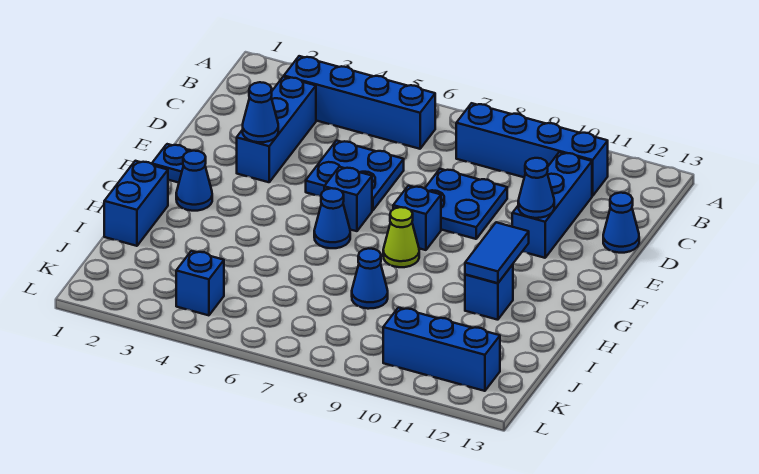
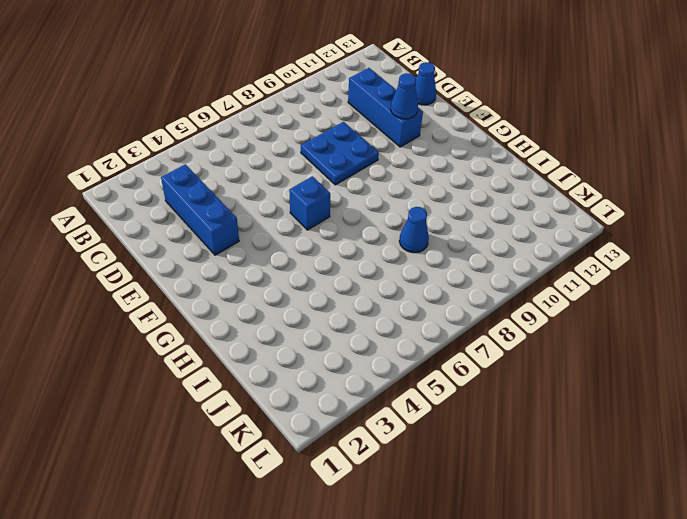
none -> blue brick B3:B6 level 1
none -> blue brick B8:B11 level 1
none -> blue plate D5:E6 level 1

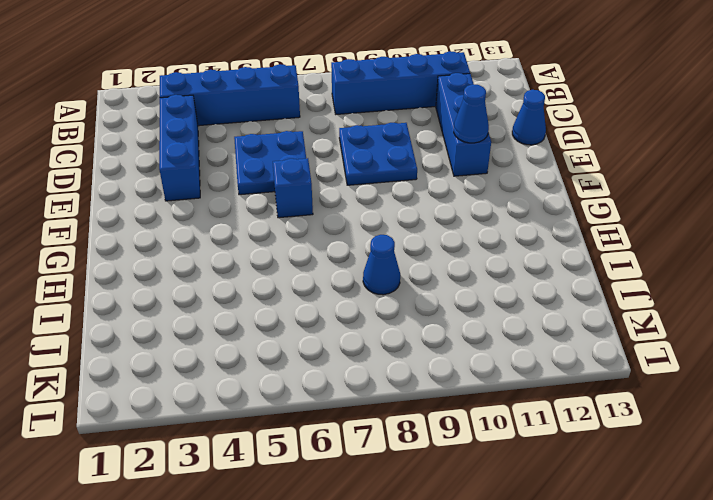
none -> blue plate F1 level 1
none -> blue brick F8 level 1
none -> blue cone G2 level 1

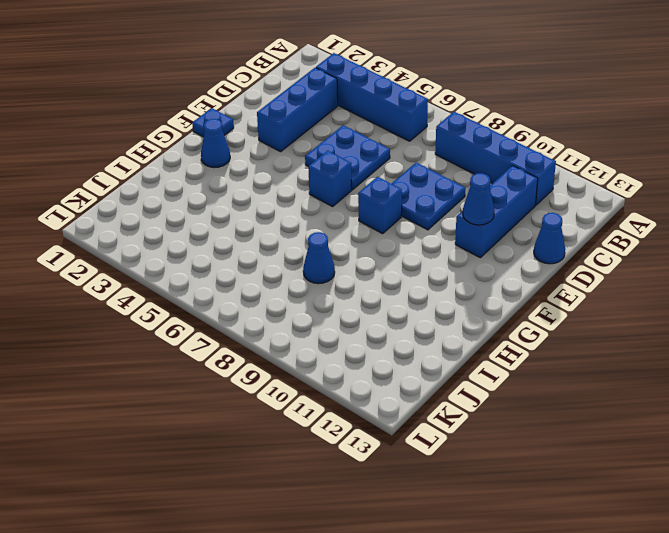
none -> blue cone G6 level 1
none -> lime cone G8 level 1
none -> blue brick H1:I1 level 1

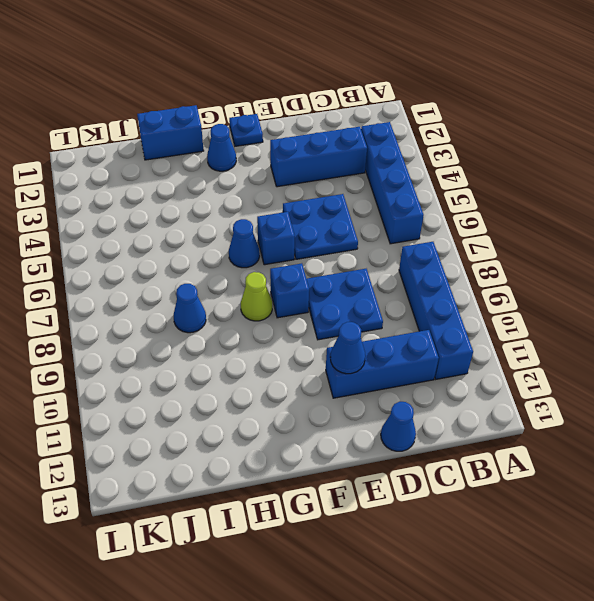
none -> blue brick H11 level 1
none -> blue brick K4 level 1
none -> blue brick K10:K12 level 1

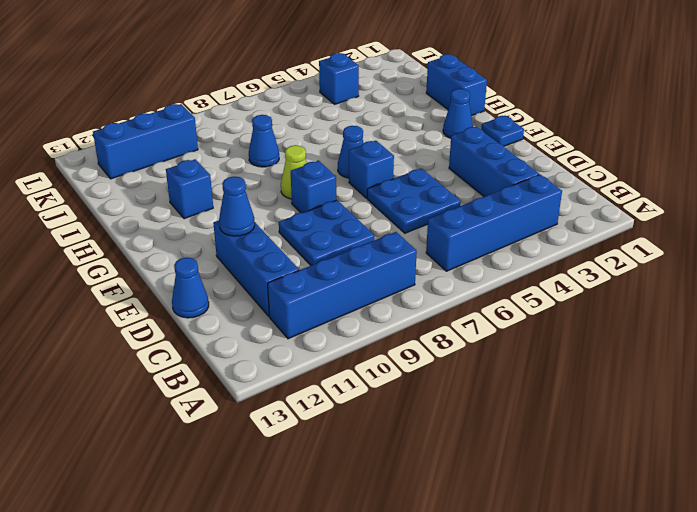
none -> blue cone E3 level 2
none -> blue tile G11:H11 level 2

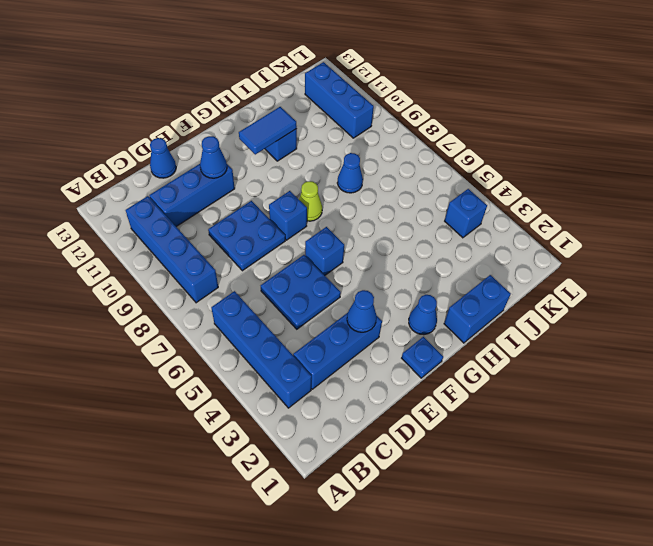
none -> blue cone G6 level 1

